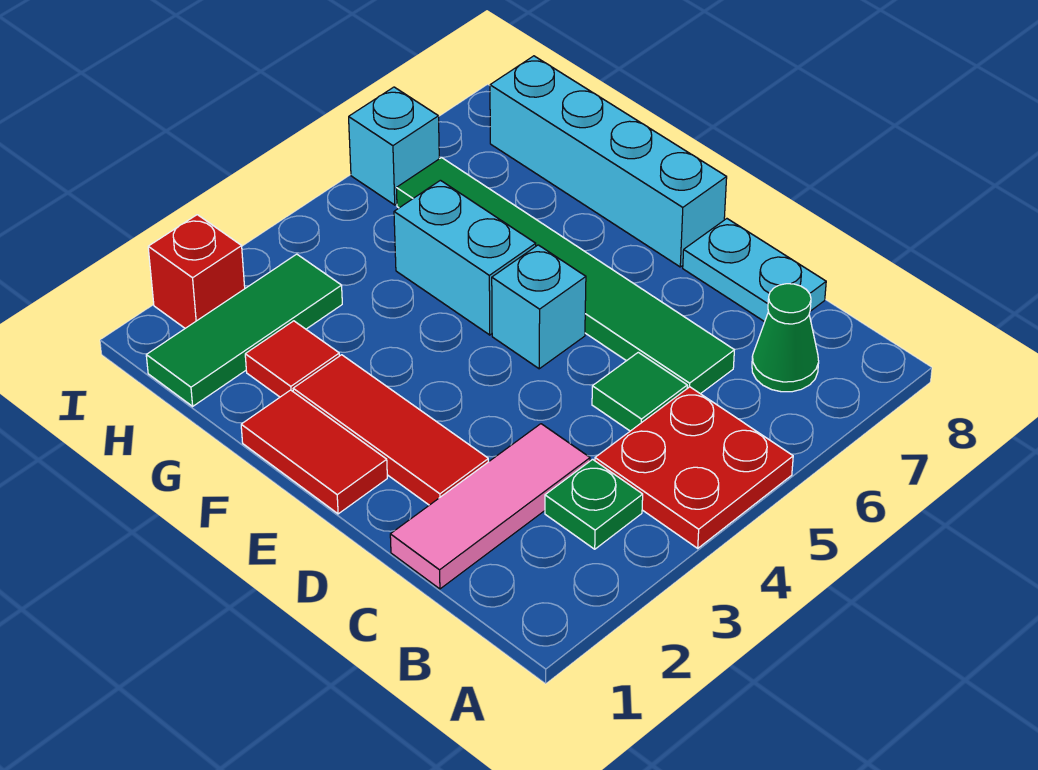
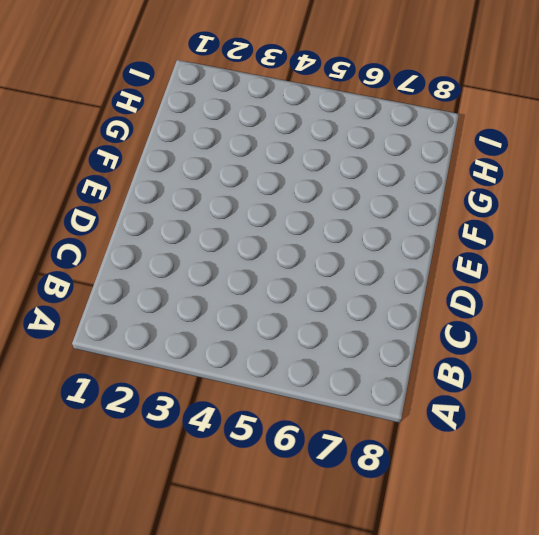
none -> red plate A4:B5 level 1
none -> green plate B3 level 1
none -> green cone B7 level 1

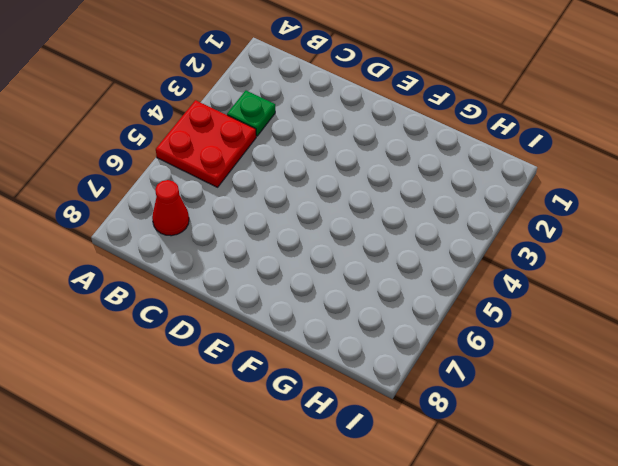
red cone B7 level 1 -> green cone B7 level 1
none -> pink tile C1:C3 level 1
none -> green tile C5 level 1
none -> green tile C6:H6 level 1

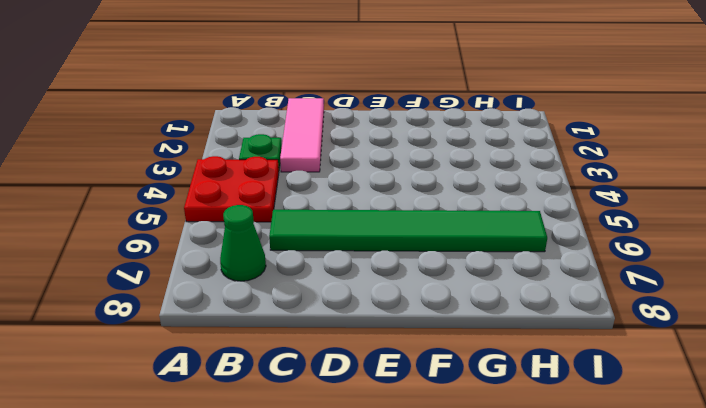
none -> green tile C5 level 1
none -> cyan plate C8:D8 level 1
none -> red tile D2:F2 level 1

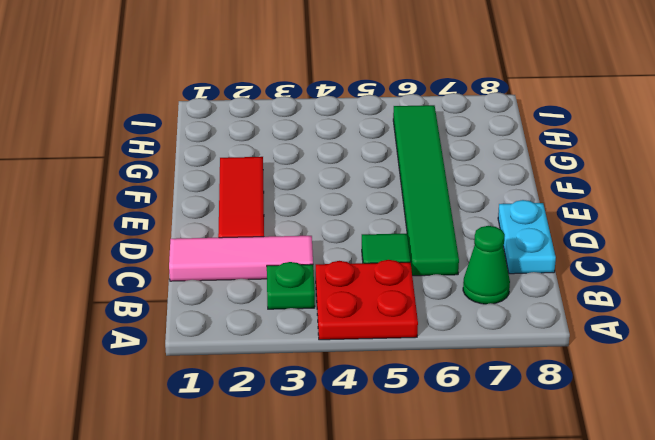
none -> red tile E1:F1 level 1
none -> cyan brick E5 level 1
none -> cyan brick E8:H8 level 1

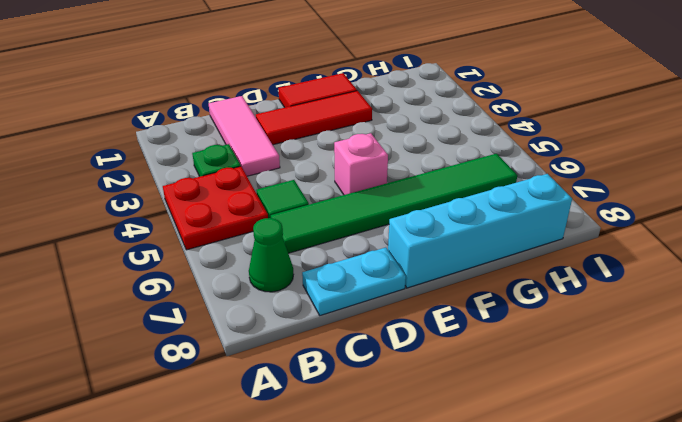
pink brick E5 level 1 -> cyan brick E5 level 1
none -> cyan brick F5:G5 level 1
none -> red tile G2 level 1
none -> green tile H1:H3 level 1

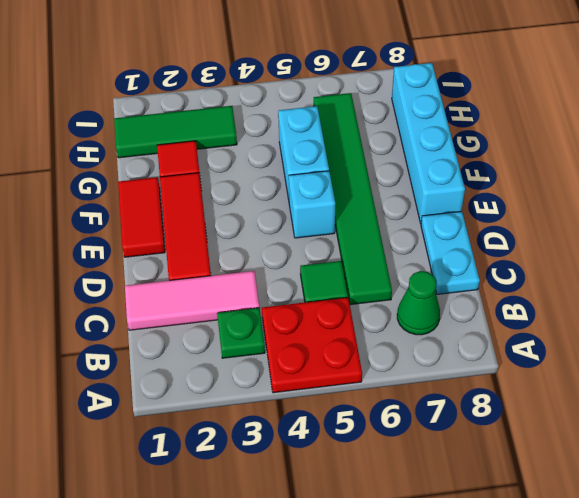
none -> red brick I2 level 1
none -> cyan brick I6 level 1

